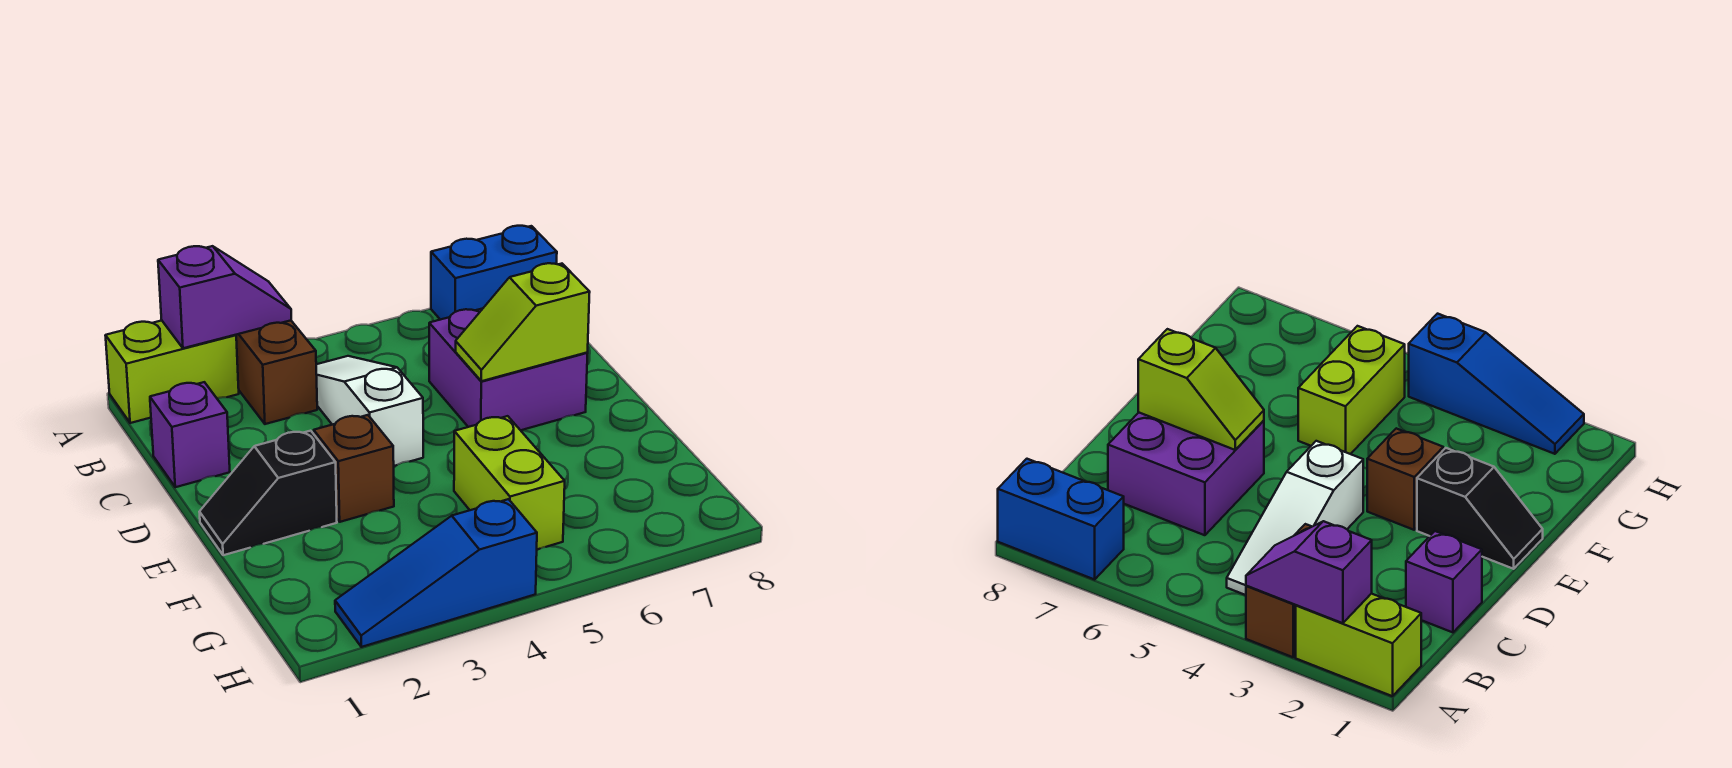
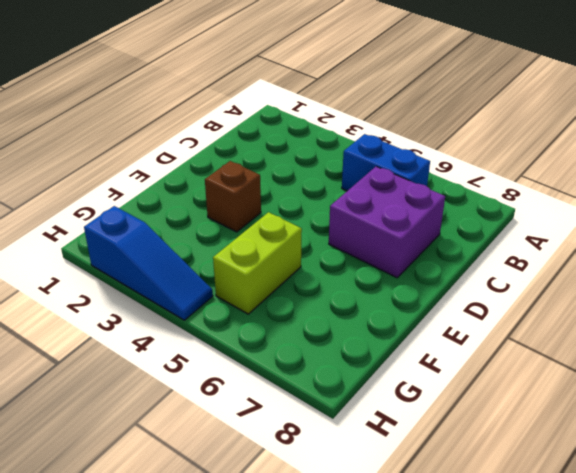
blue brick B5:B6 level 1 -> blue brick A7:A8 level 1
blue slope H2:H4 level 1 top 2 -> blue slope H2:H4 level 1 top 4
none -> lime brick A1:A2 level 1
none -> brown brick A3:B3 level 1
none -> white slope B4:D4 level 1 top D

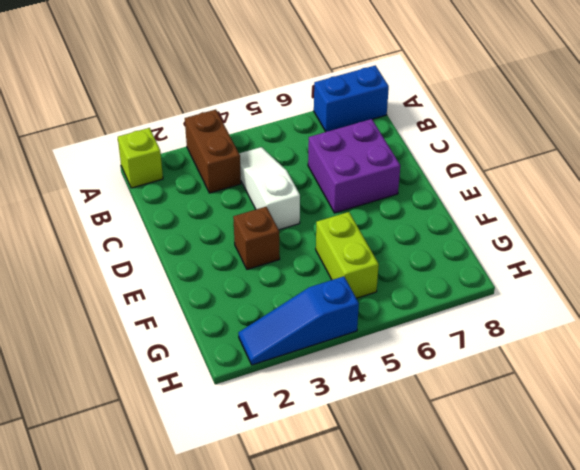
lime brick A1 level 1 -> lime brick A1:A2 level 1
none -> purple brick C1 level 1
none -> black slope E1:E2 level 1 top 2
none -> purple slope A2:A3 level 2 top 2

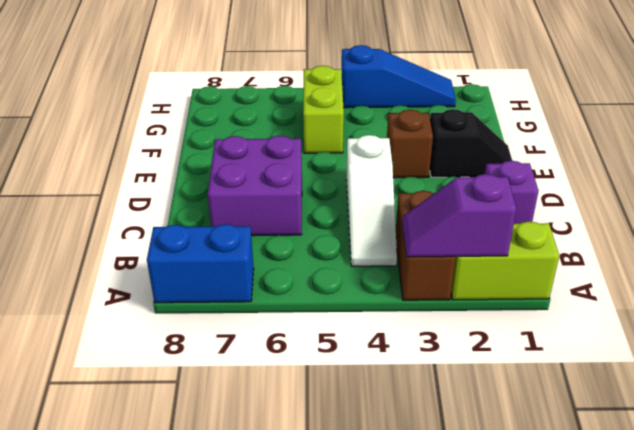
none -> lime slope D6:D7 level 2 top 7

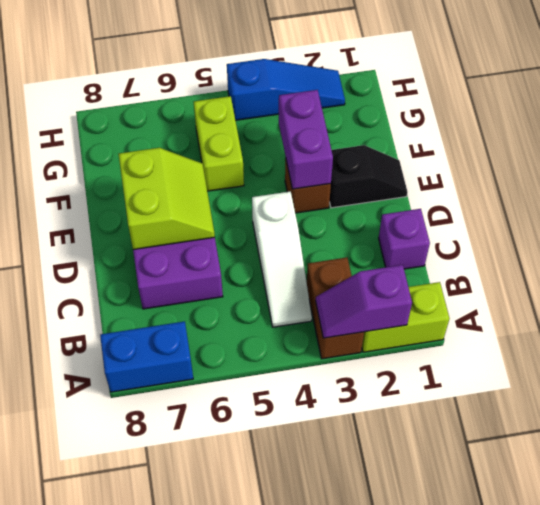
lime slope D6:E7 level 2 top 7 -> lime slope D6:D7 level 2 top 7
purple brick E3:F3 level 2 -> none

